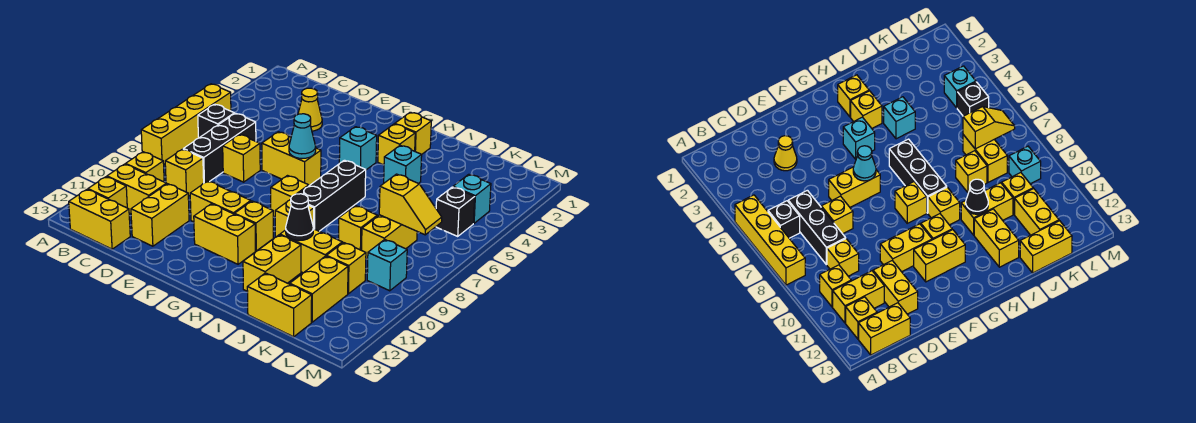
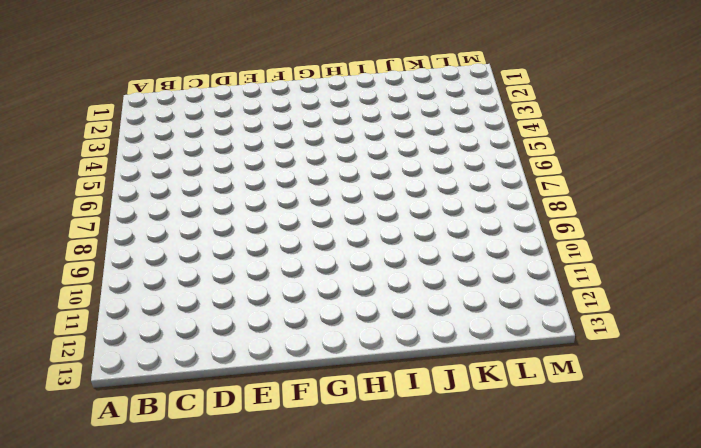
none -> yellow brick A5:A8 level 1
none -> black brick B6 level 1
none -> yellow brick B10 level 1
none -> yellow brick B11:C11 level 1

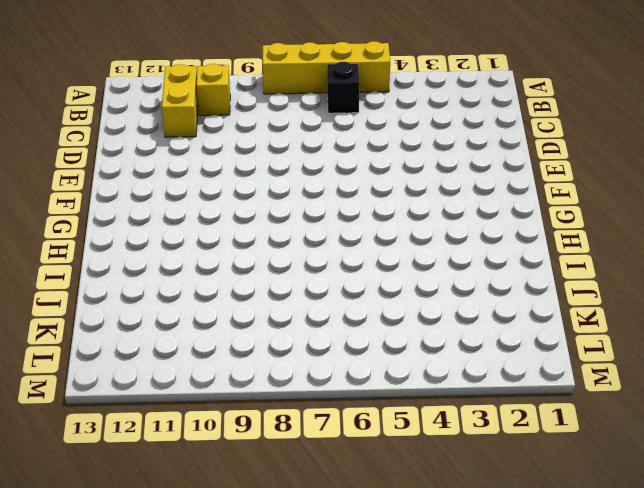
none -> yellow brick B12 level 1
none -> yellow brick B13:C13 level 1
none -> black brick C6:C8 level 1
none -> yellow brick C9 level 1

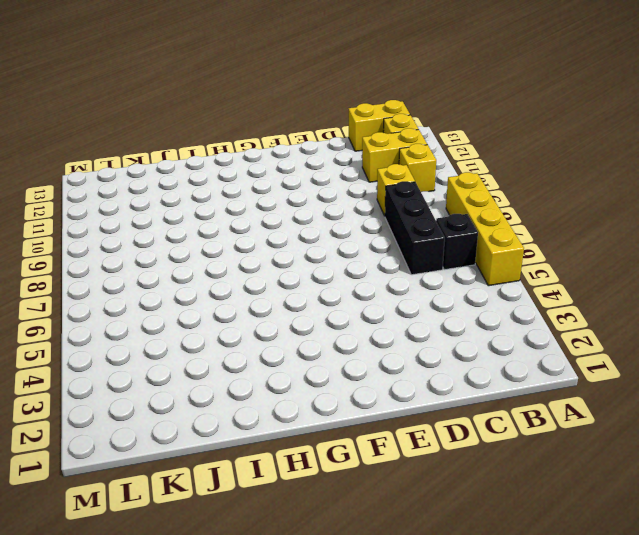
none -> yellow cone D3 level 1
none -> yellow brick D7 level 1
none -> yellow brick D11:D12 level 1
none -> yellow brick E6:F6 level 1

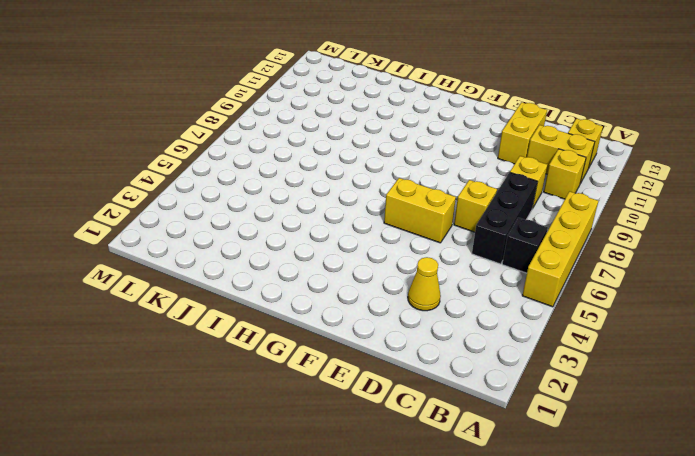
none -> yellow brick B13:C13 level 1
none -> yellow brick E10:F10 level 1
none -> yellow brick F11:G11 level 1
none -> cyan brick G4 level 1

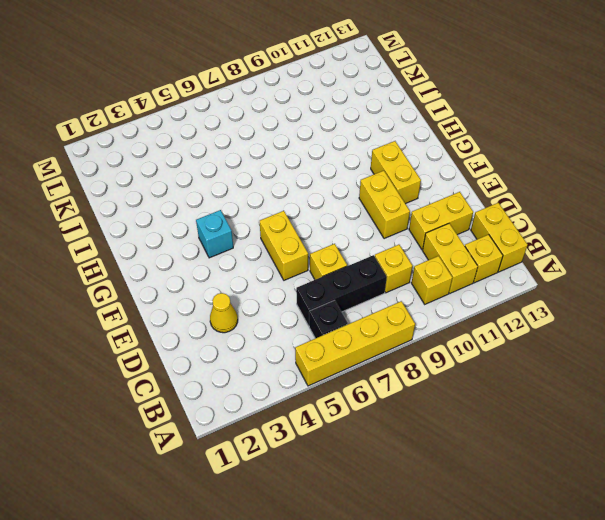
none -> yellow brick G8 level 1
none -> yellow brick G10 level 1
none -> yellow brick H2 level 1
none -> yellow brick H3 level 1

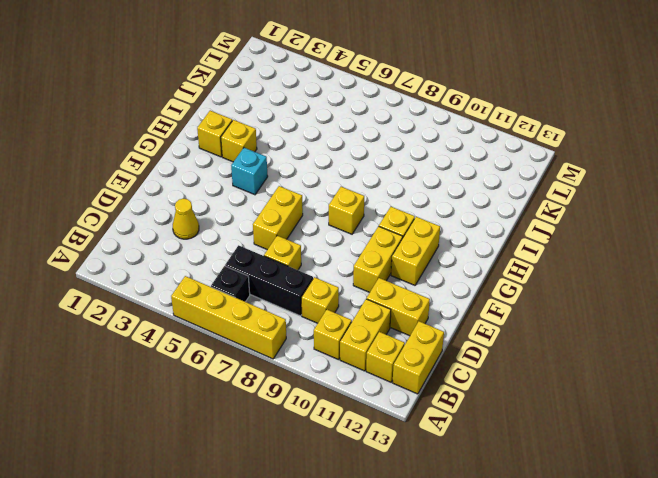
none -> black brick H6:H8 level 1
none -> yellow brick H9 level 1
none -> cyan brick I4 level 1
none -> yellow brick I10:J10 level 1

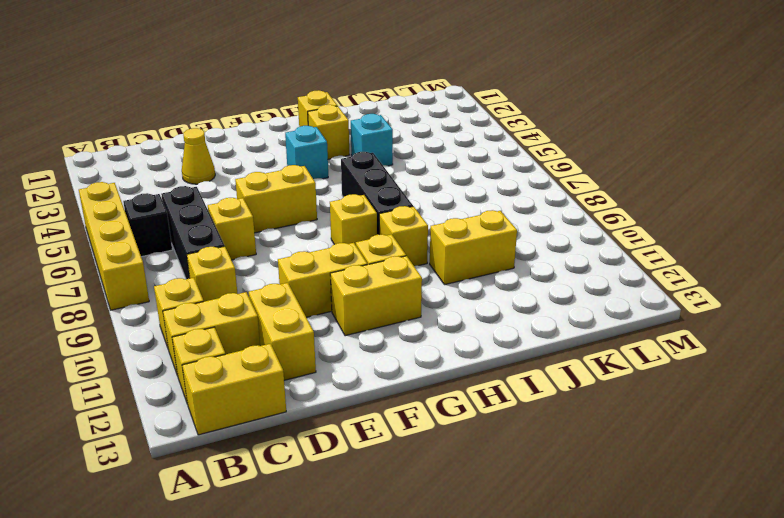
none -> yellow brick I11:I12 level 1
none -> yellow brick J8 level 1
none -> yellow brick J13:K13 level 1
none -> yellow brick K7:K8 level 1

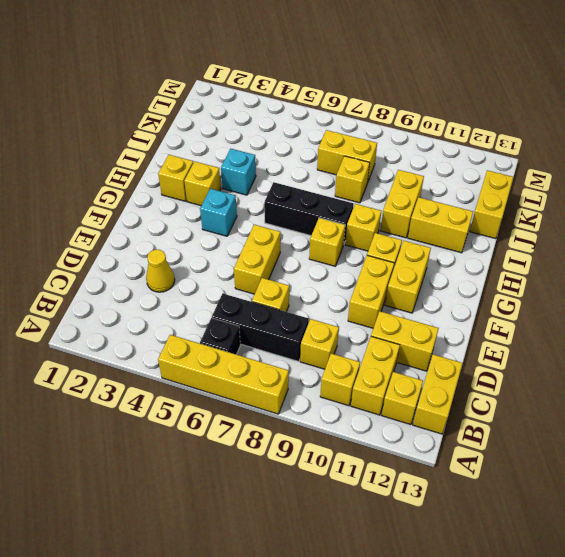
none -> yellow brick K10 level 1
none -> yellow brick K11:K12 level 1
none -> cyan brick L4 level 1
none -> black brick L5 level 1

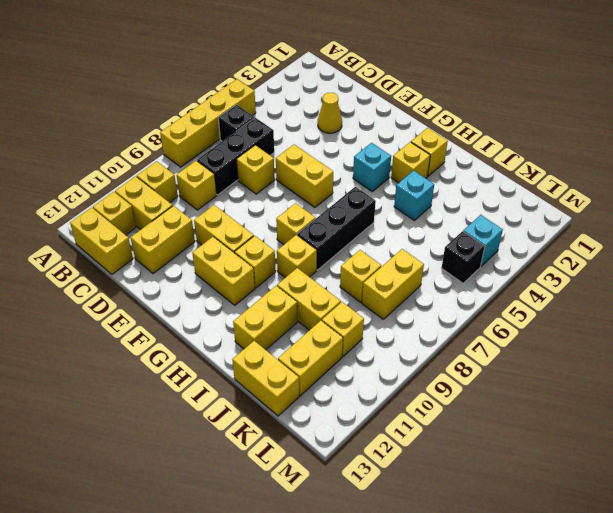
none -> cyan brick L9 level 1
none -> cyan cone F6 level 2
none -> black cone I10 level 2
none -> yellow slope K7:L7 level 2 top K

